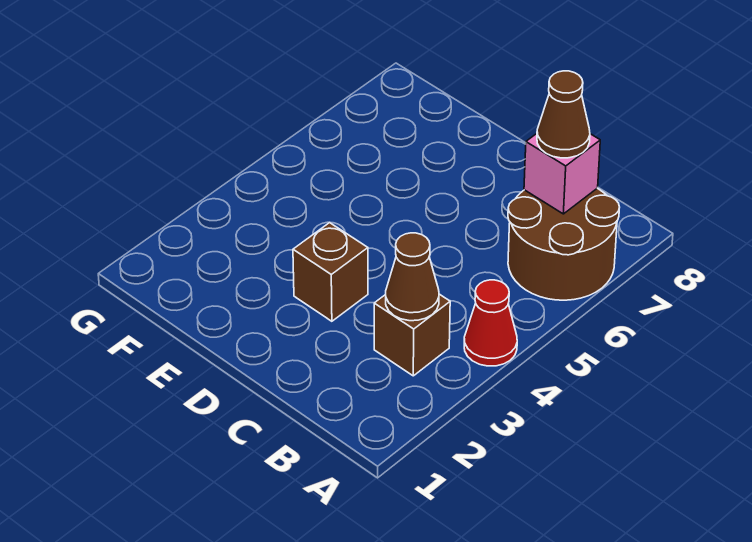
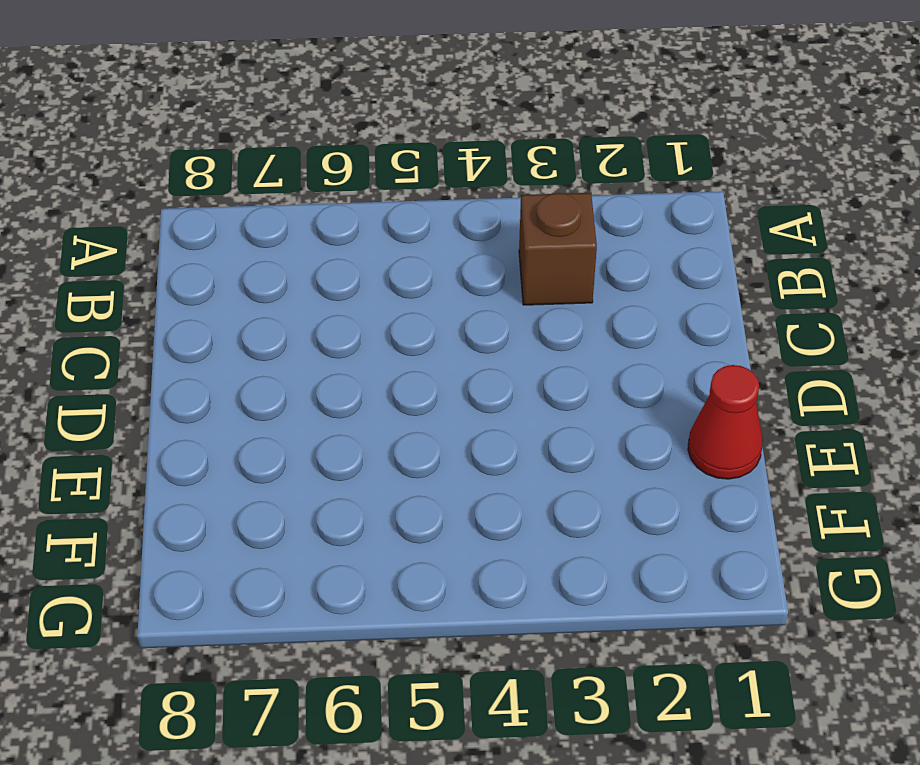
red cone E1 level 1 -> red cone A4 level 1
none -> brown round brick A6:B7 level 1
none -> brown brick D3 level 1

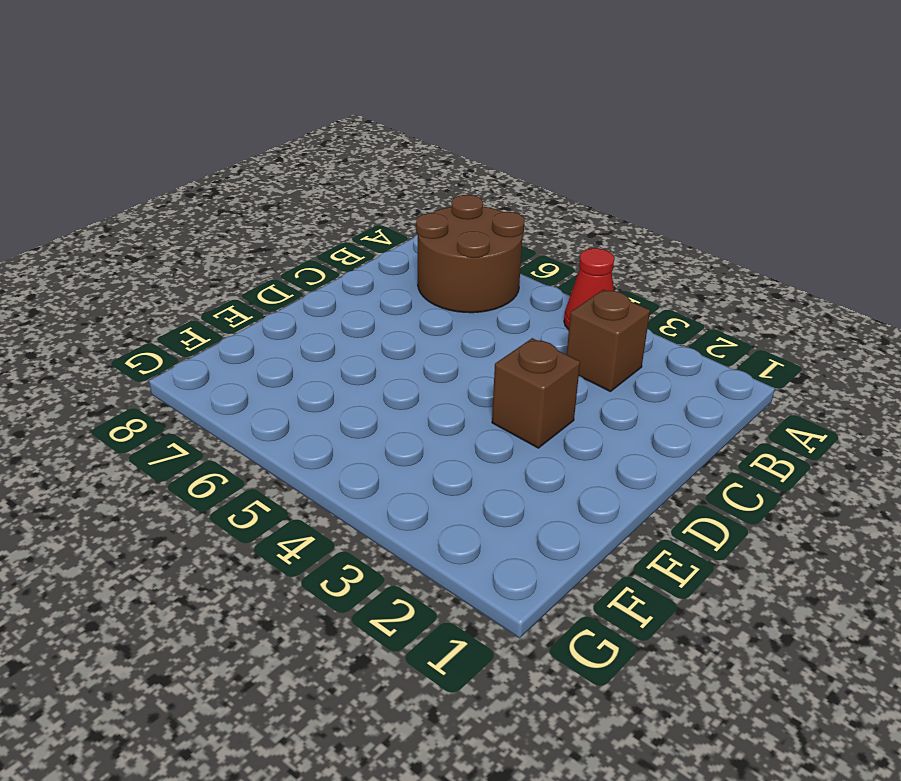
none -> brown cone B3 level 2
none -> pink brick B7 level 2

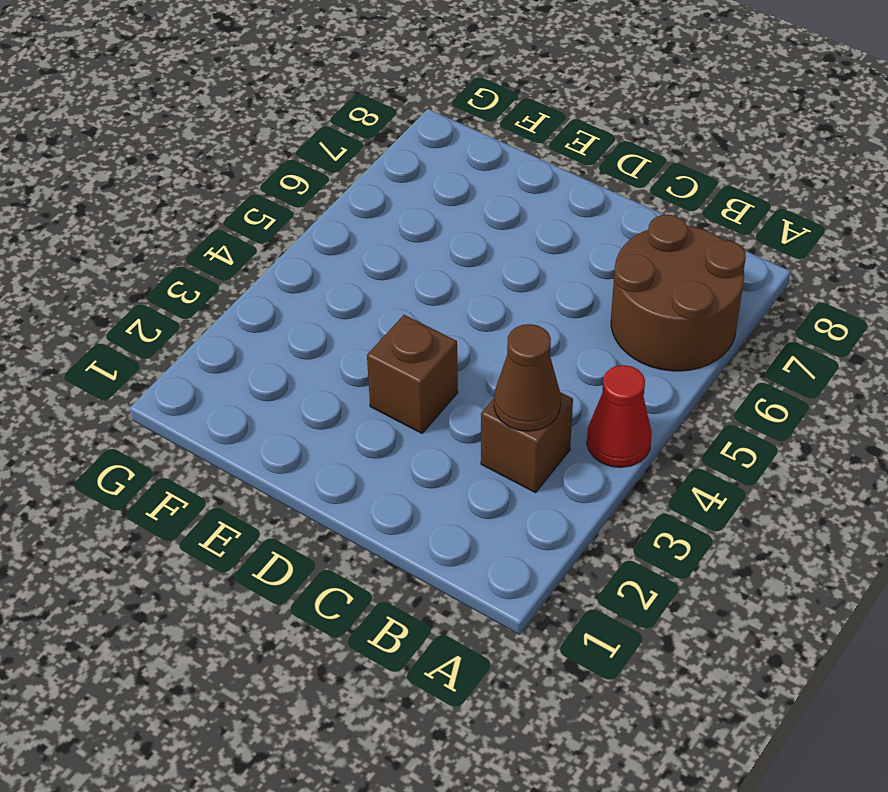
none -> pink brick B7 level 2
none -> brown cone B7 level 3

